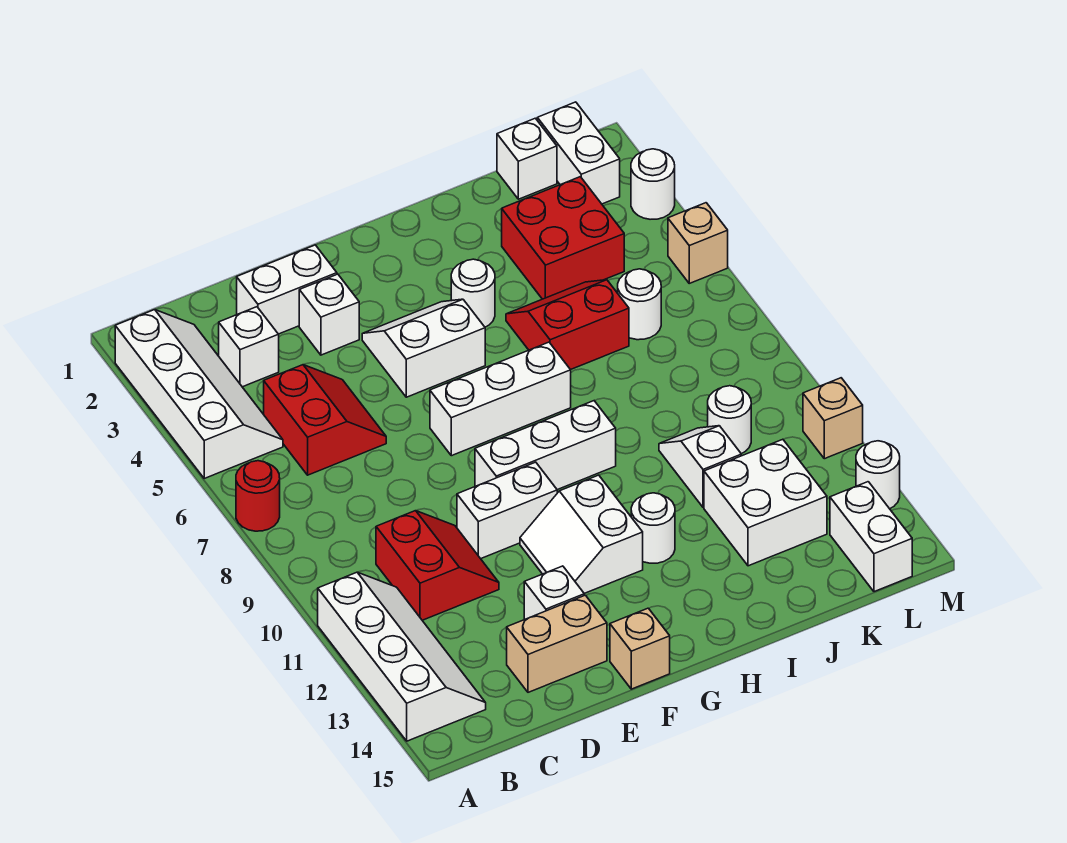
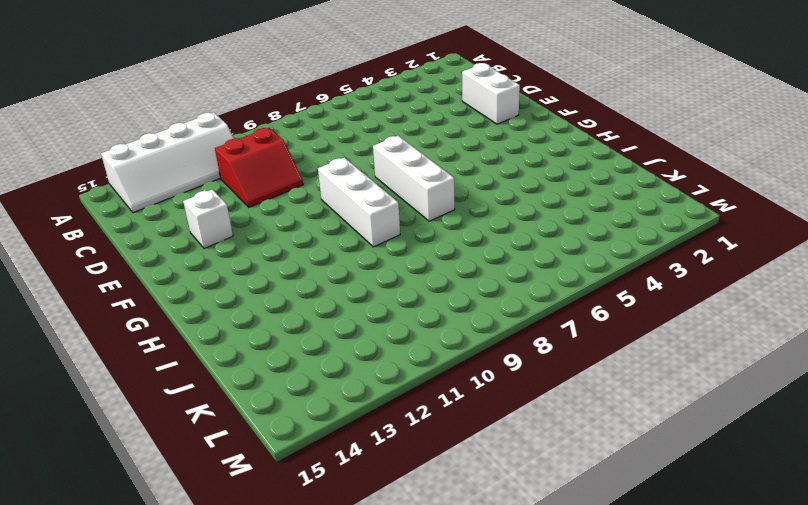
none -> white slope A2:B5 level 1 top A
none -> red round brick A7 level 1
none -> white brick C3 level 1
none -> red slope C5:D6 level 1 top C

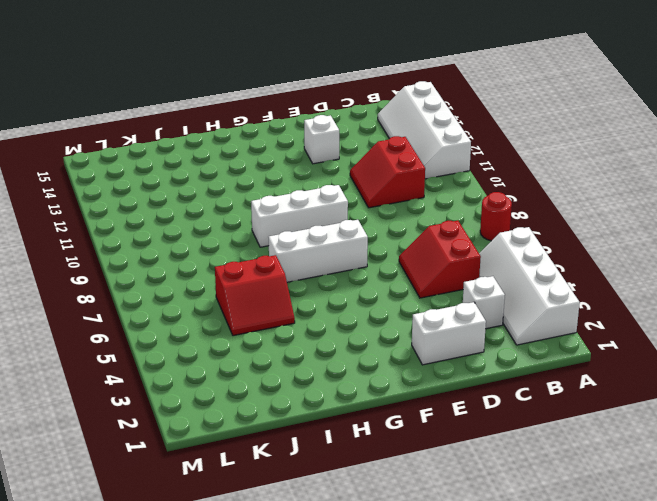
none -> tan brick D14:E14 level 1
none -> white brick E3 level 1
none -> white brick E10:F10 level 1
none -> white slope F4:G5 level 1 top 5

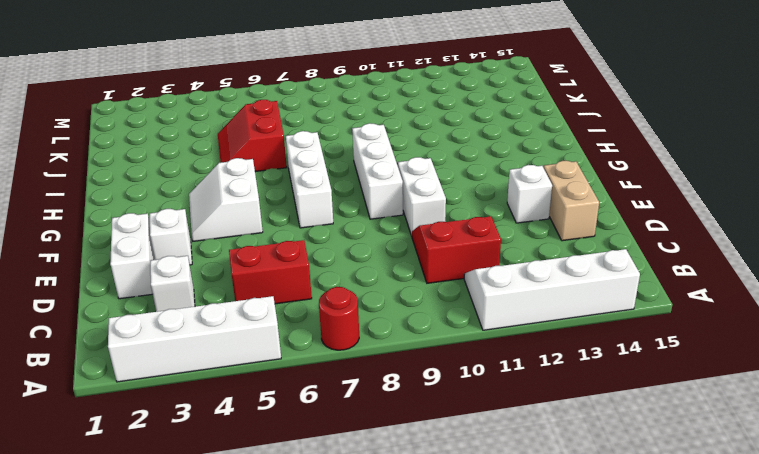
none -> white slope F11:G12 level 1 top G
none -> tan brick F15 level 1
none -> white round brick H4 level 1
none -> white round brick H12 level 1

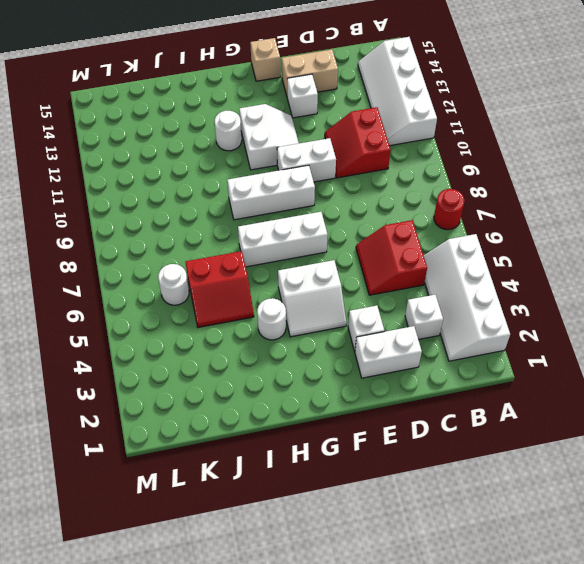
none -> red brick J3:K4 level 1
none -> white slope J10:J11 level 1 top 11
none -> white brick J12:K13 level 1
none -> white brick K1 level 1

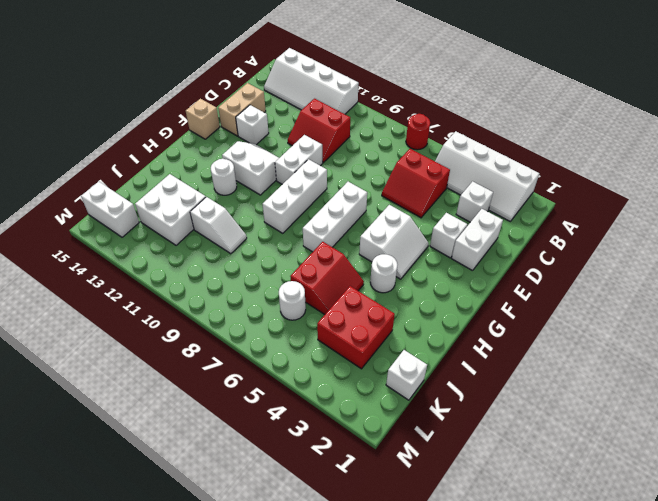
none -> white round brick K10 level 1
none -> white brick L1:L2 level 1
none -> white round brick M3 level 1
none -> tan brick M5 level 1

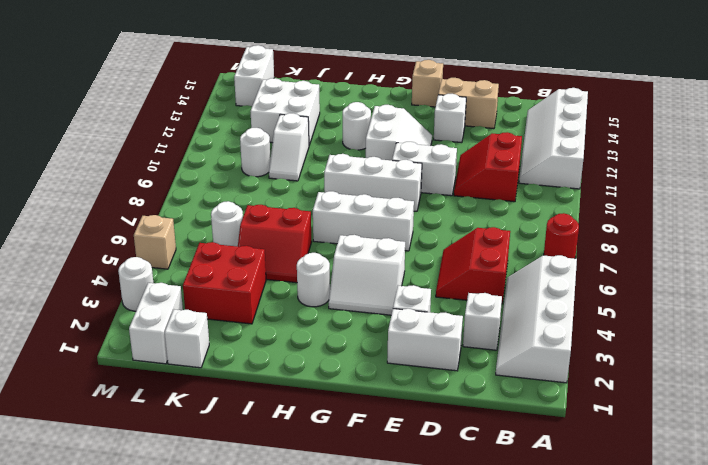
none -> tan brick M11 level 1
none -> white round brick M13 level 1

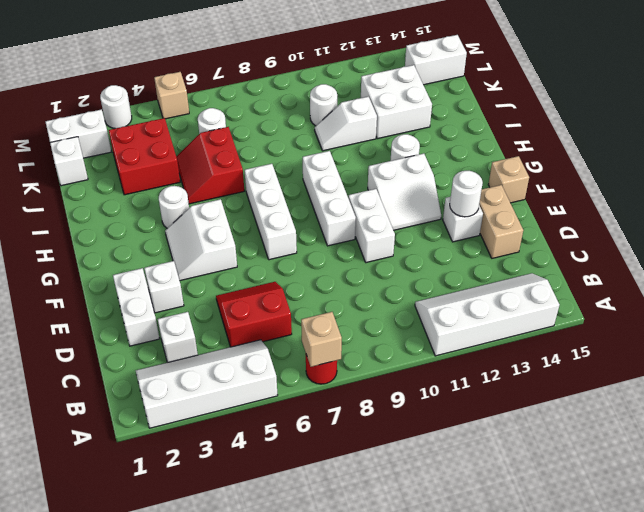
tan brick A7 level 2 -> tan brick M11 level 1
white round brick E13 level 2 -> white round brick M13 level 1
none -> red slope C10:D11 level 1 top C

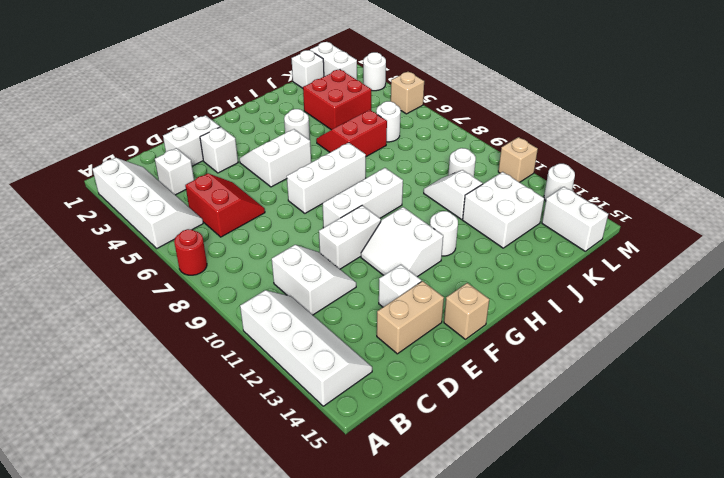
white slope C10:D11 level 1 top C -> red slope C10:D11 level 1 top C

